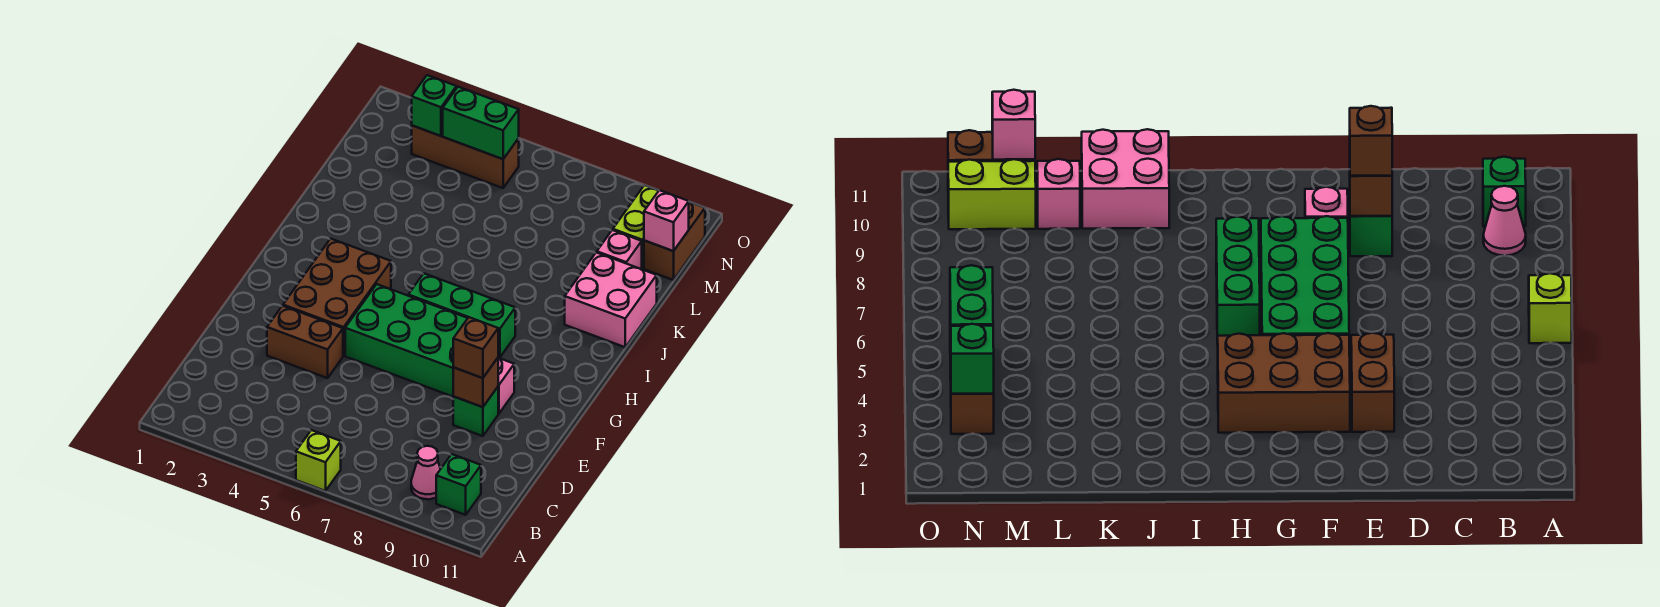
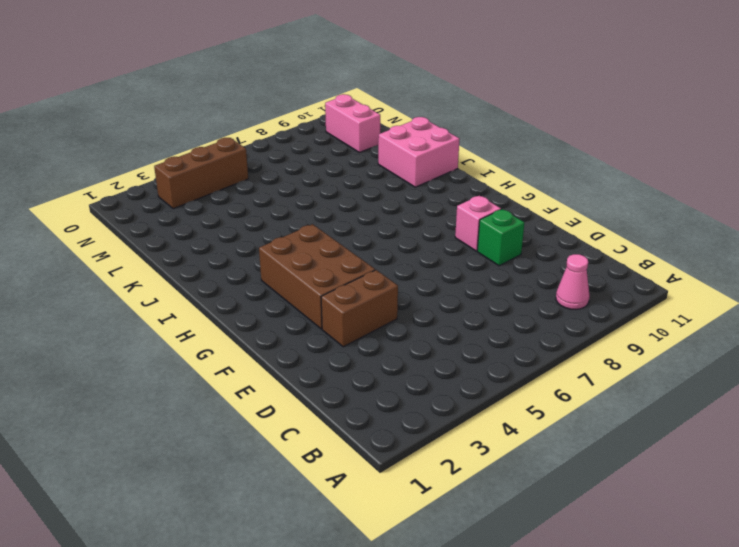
pink brick M10:N10 level 1 -> lime brick M10:N10 level 1
none -> lime brick A6 level 1
none -> green brick B10 level 1
none -> green brick F5:G8 level 1

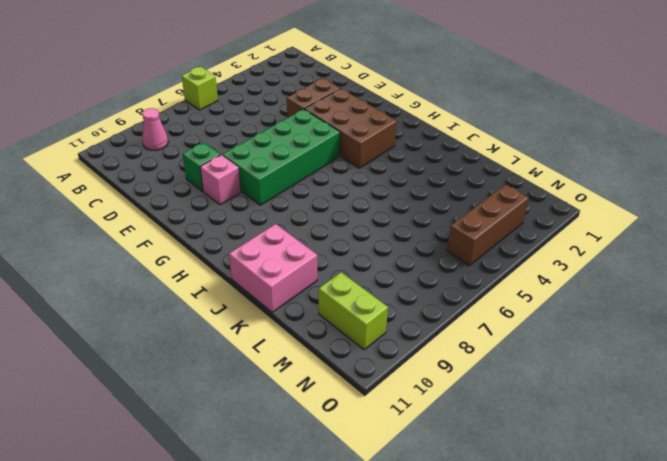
none -> green brick B10 level 1
none -> green brick H6:H8 level 1
none -> pink brick L10 level 1

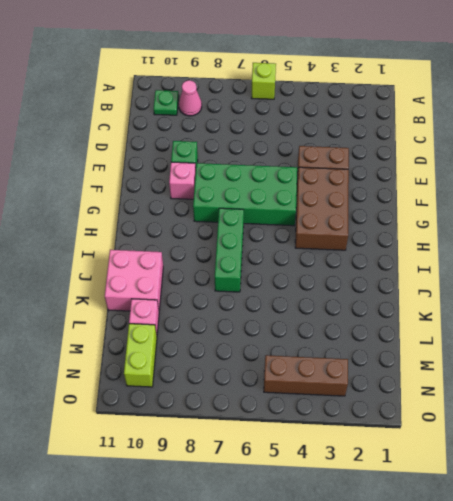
green plate B10 level 1 -> green brick B10 level 1
green brick H7:J7 level 1 -> green brick H6:H8 level 1
none -> brown brick M11:N11 level 1
none -> brown brick E9 level 2
none -> pink brick M11 level 2

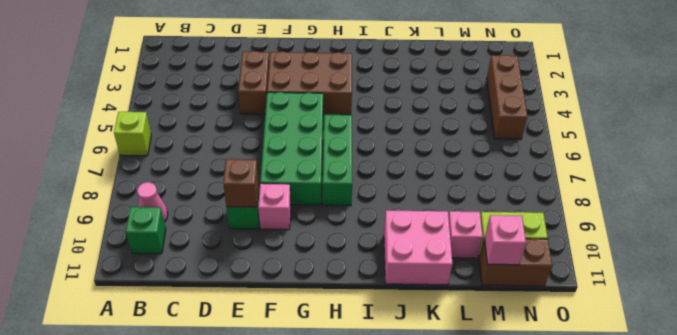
none -> green brick N3 level 2
none -> green brick N4:N5 level 2
none -> brown brick E9 level 3

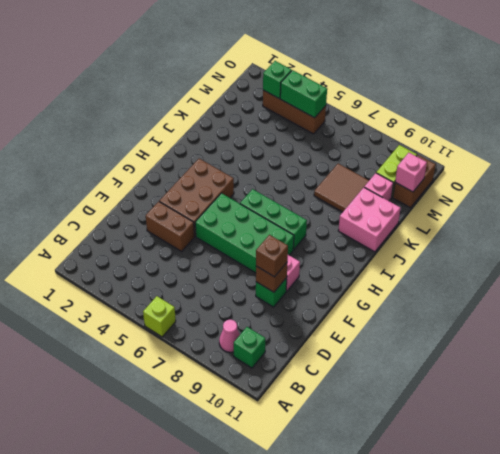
brown tile K8:L9 level 1 -> none

